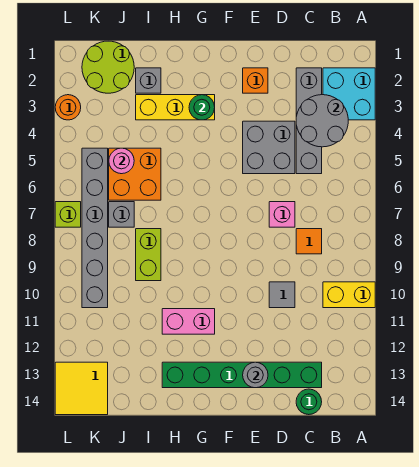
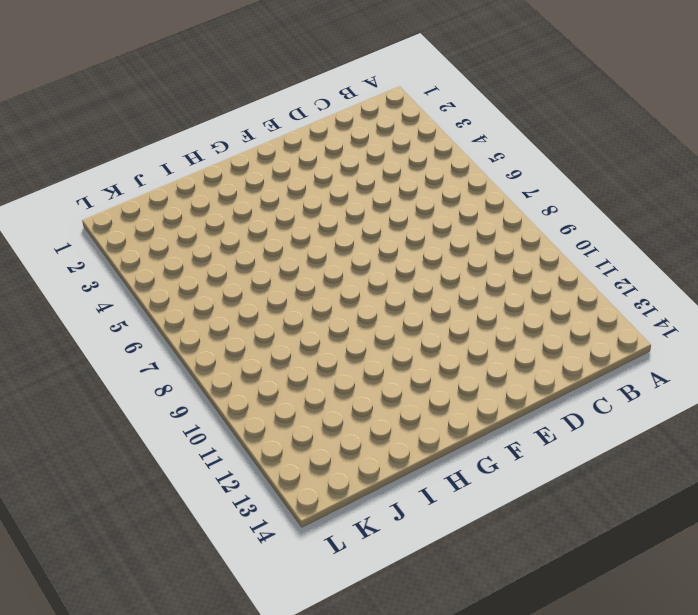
none -> cyan brick A2:B3 level 1
none -> yellow brick A10:B10 level 1
none -> grey brick C2:C5 level 1

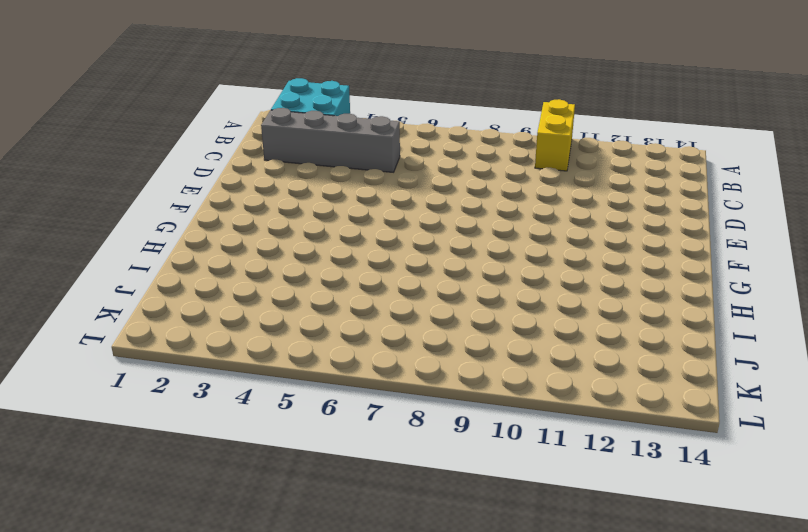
none -> orange tile C8 level 1
none -> green brick C13:H13 level 1
none -> green round brick C14 level 1

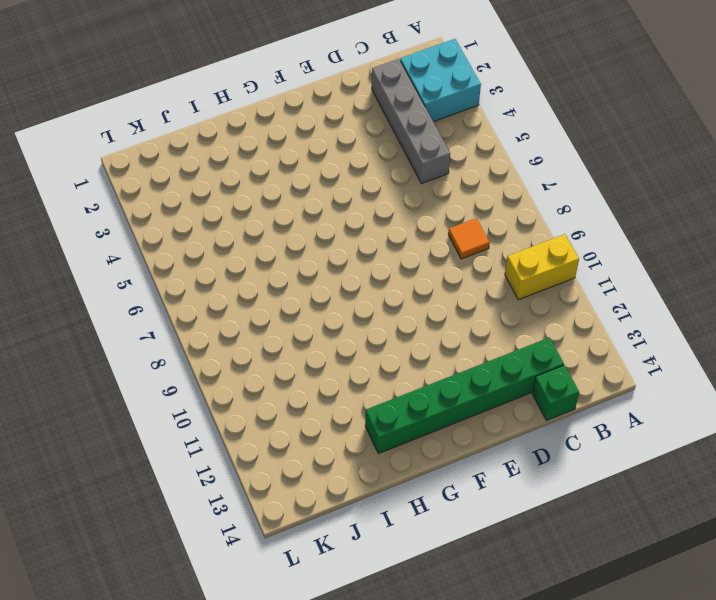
green brick C14 level 1 -> green round brick C14 level 1
none -> grey brick D4:E5 level 1
none -> pink brick D7 level 1
none -> grey tile D10 level 1

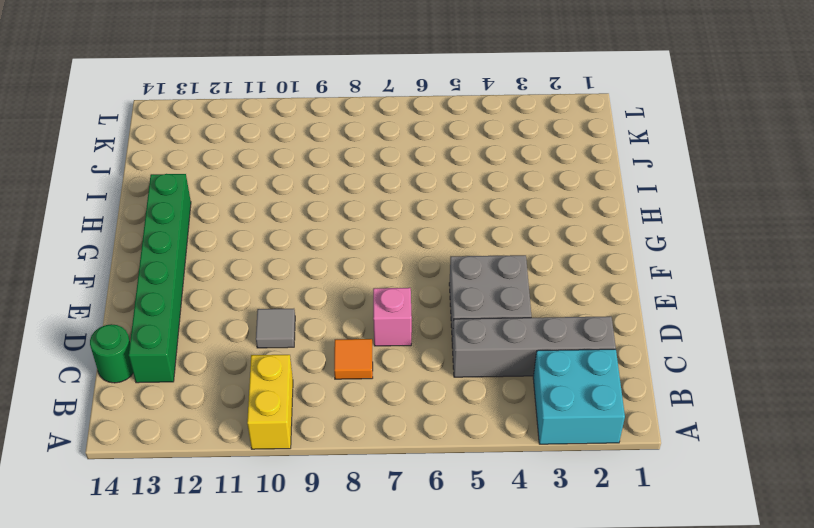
none -> orange brick E2 level 1
none -> yellow brick G3:I3 level 1
none -> pink brick G11:H11 level 1

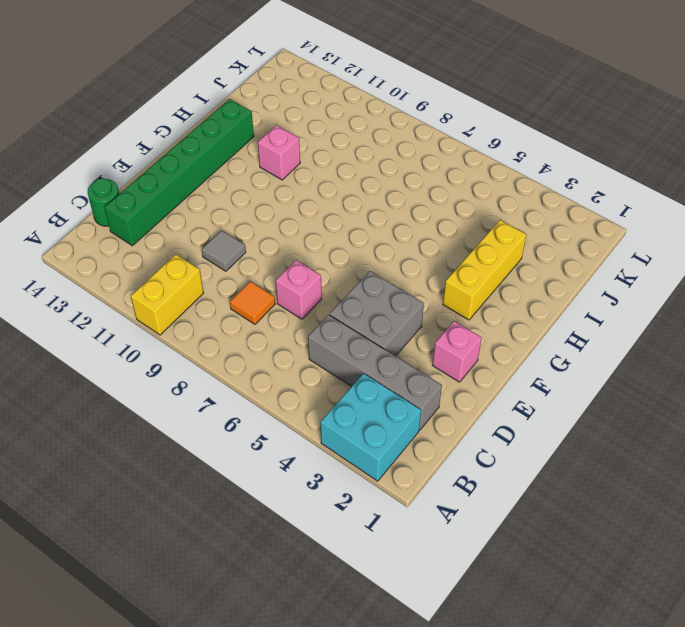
pink brick E2 level 1 -> orange brick E2 level 1
pink brick H11 level 1 -> pink brick G11:H11 level 1
none -> grey brick I2 level 1
none -> orange brick I5:J6 level 1
none -> lime brick I8:I9 level 1

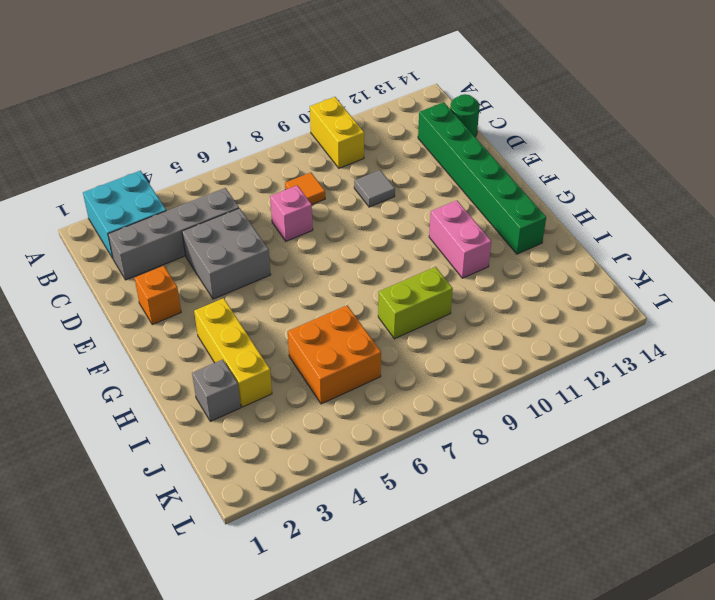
none -> lime round brick J1:K2 level 1
none -> grey brick J7 level 1
none -> grey brick K5:K10 level 1

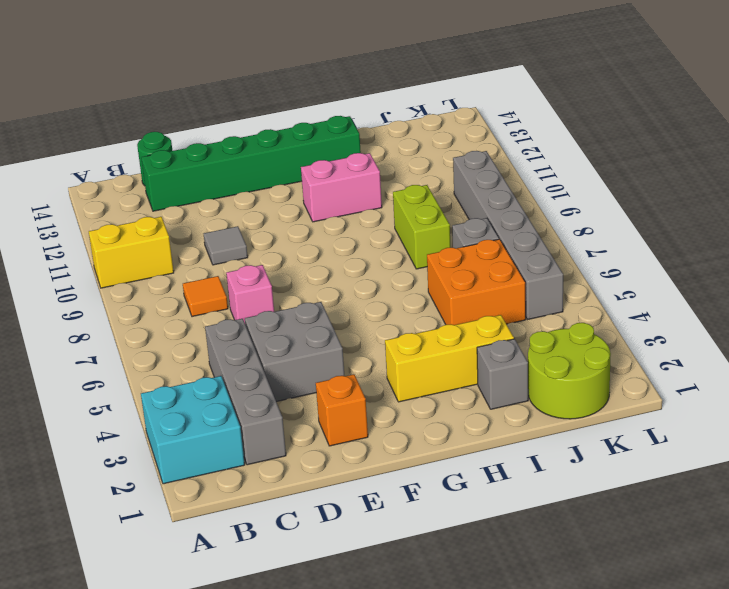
none -> yellow tile K13:L14 level 1
none -> orange round brick L3 level 1
none -> lime brick L7 level 1

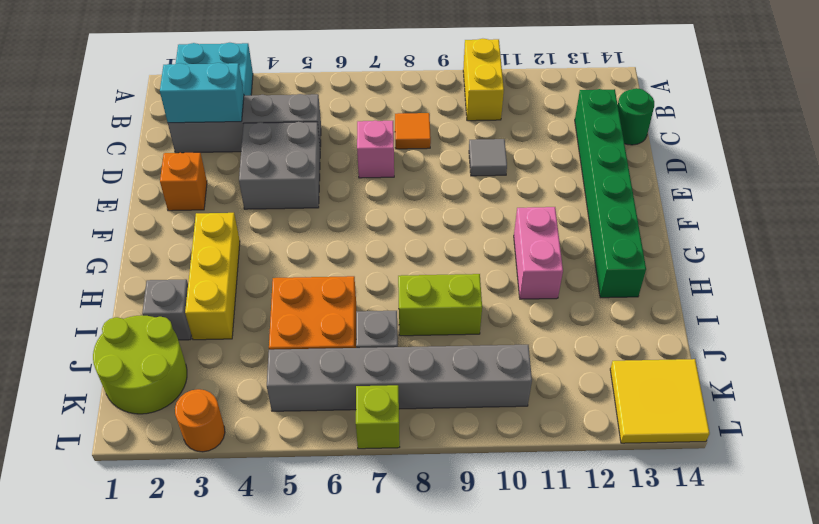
cyan brick C2:C3 level 2 -> grey round brick B3:C4 level 2
none -> grey round brick E13 level 2
none -> green round brick G3 level 2
none -> pink round brick J5 level 2

